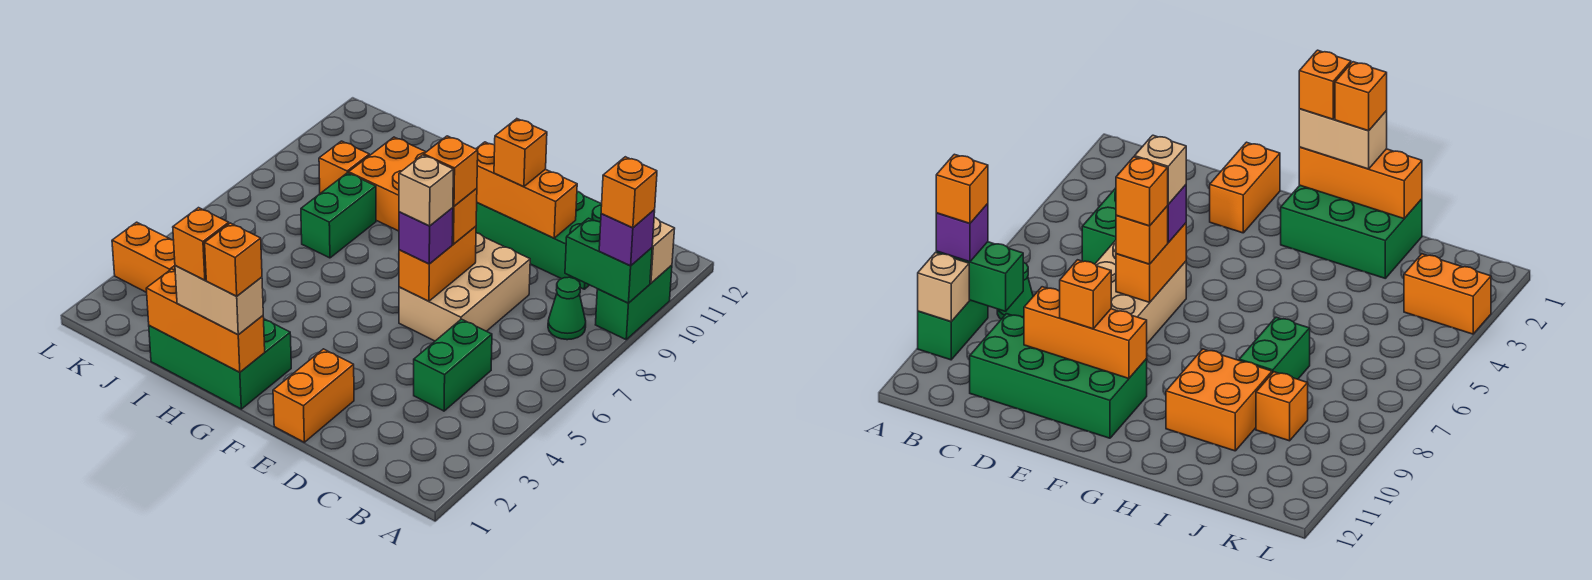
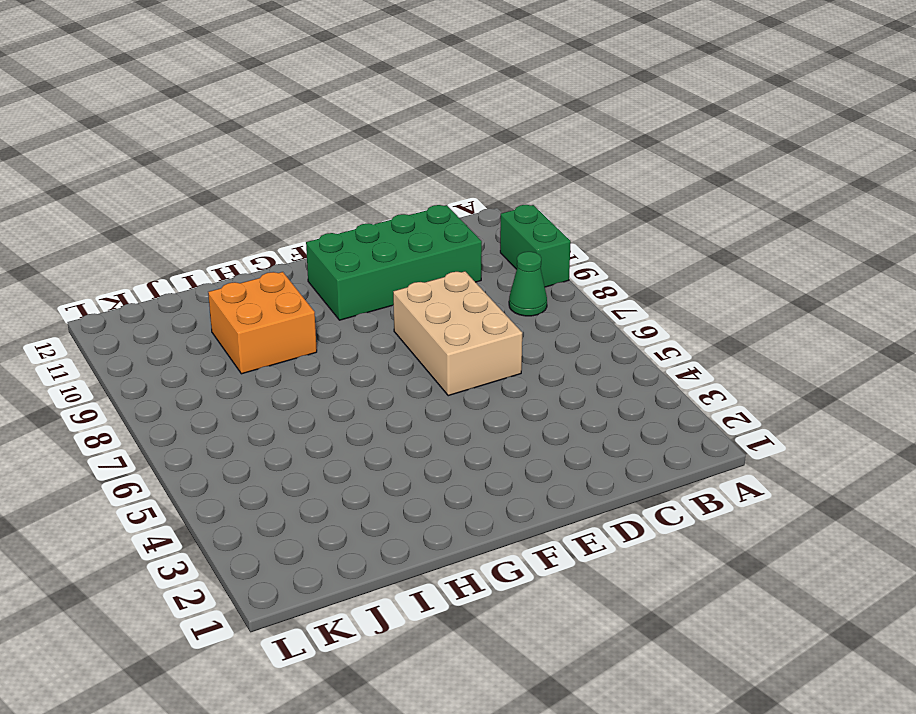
none -> green brick C4:C5 level 1
none -> orange brick E1:E2 level 1
none -> green brick G1:I2 level 1

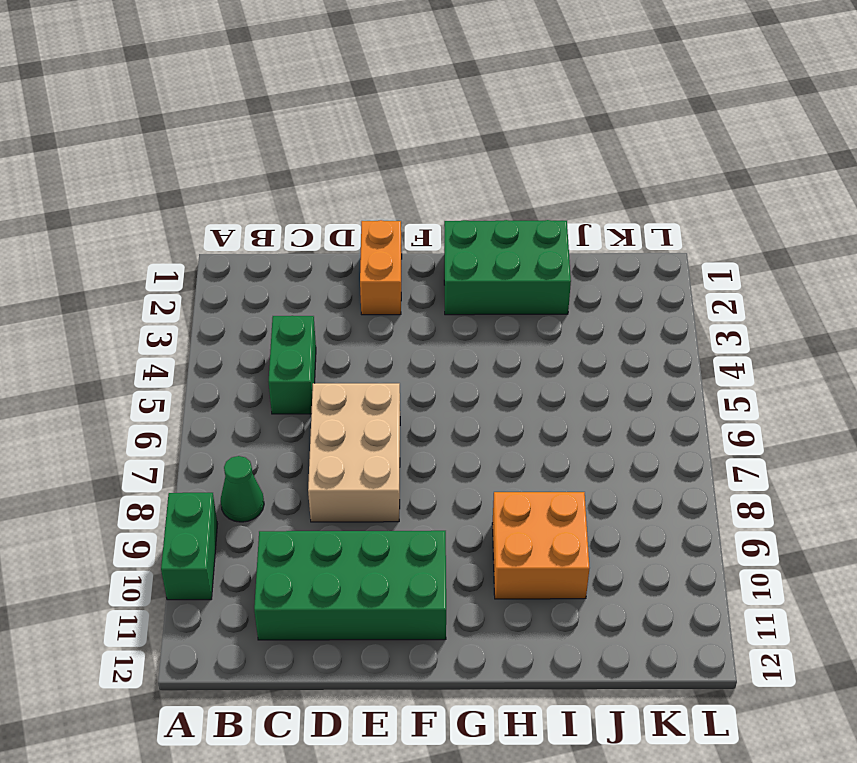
none -> green brick I7:I8 level 1
none -> orange brick J9 level 1
none -> orange brick K3:L3 level 1

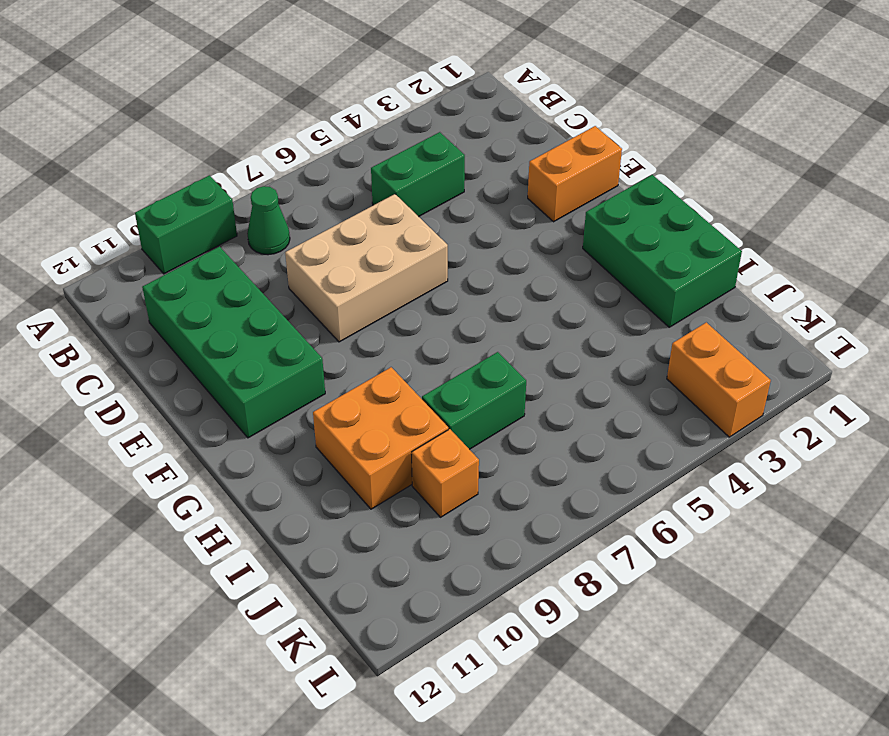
none -> green brick A9:B9 level 2
none -> tan brick A10 level 2
none -> orange brick D10:F10 level 2

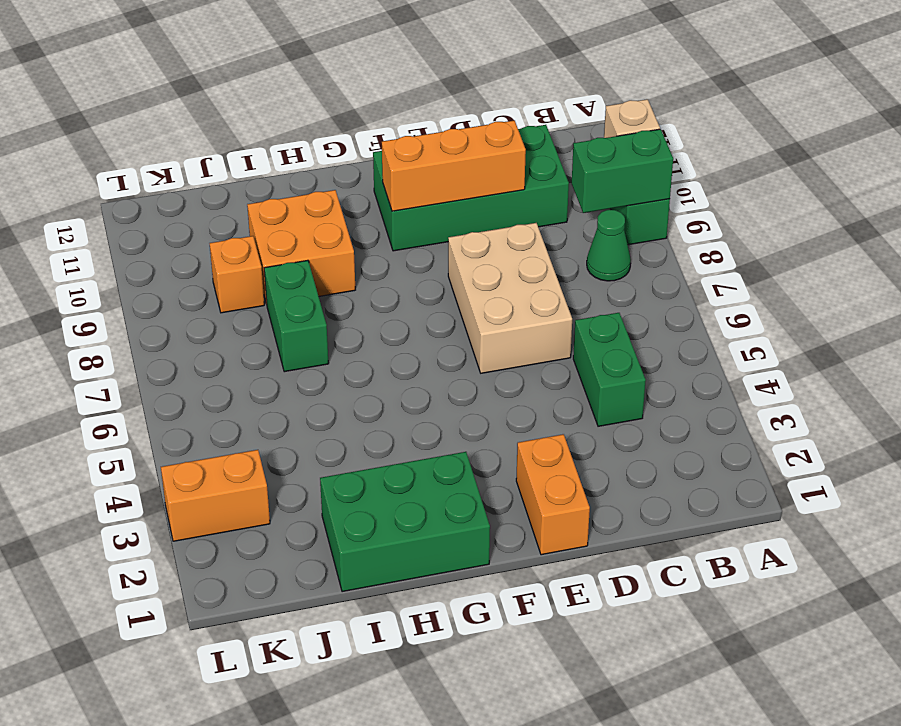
none -> orange brick E6:E7 level 2
none -> orange brick G1:I1 level 2
none -> purple brick A9 level 3

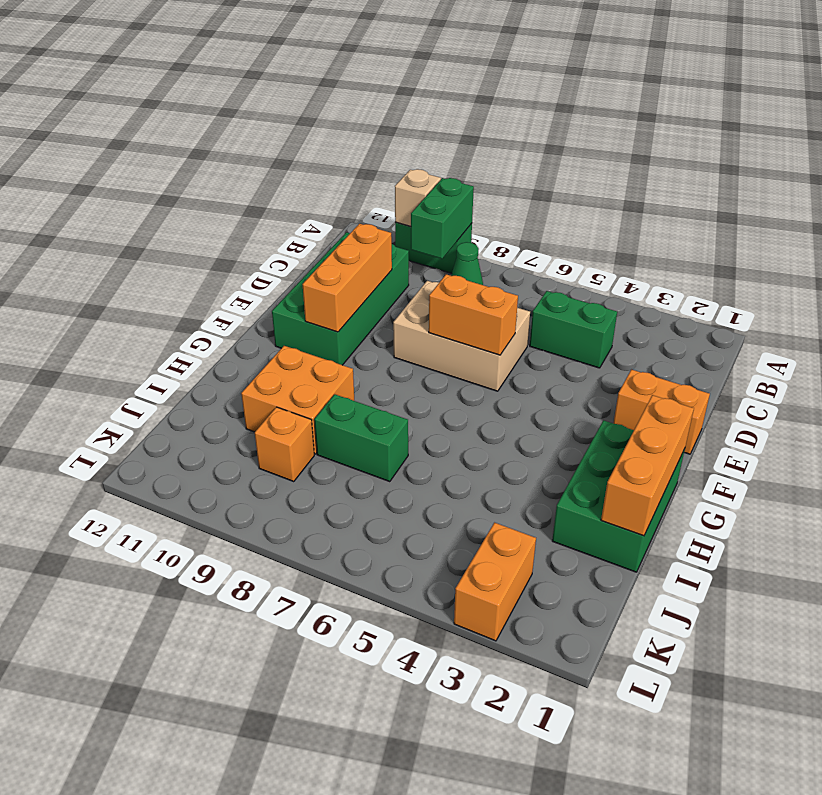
none -> purple brick A9 level 3
none -> purple brick E6 level 3
none -> orange brick E7 level 3

